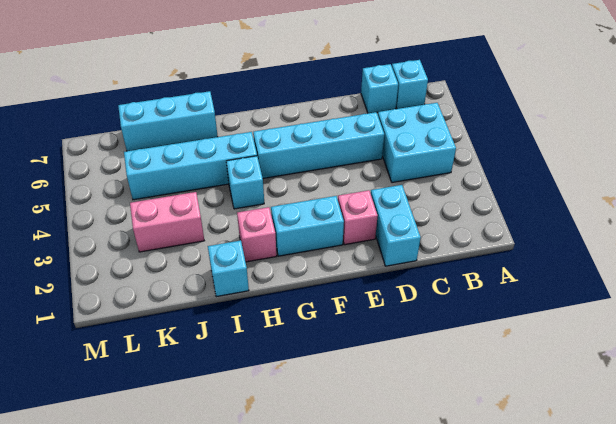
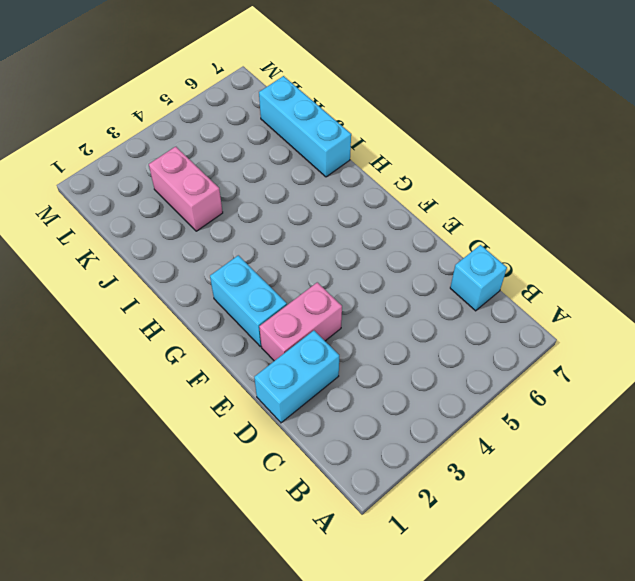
pink brick E2:E3 level 1 -> pink brick E2 level 1
none -> cyan brick B4:C5 level 1
none -> cyan brick B7 level 1
none -> cyan brick D5:G5 level 1

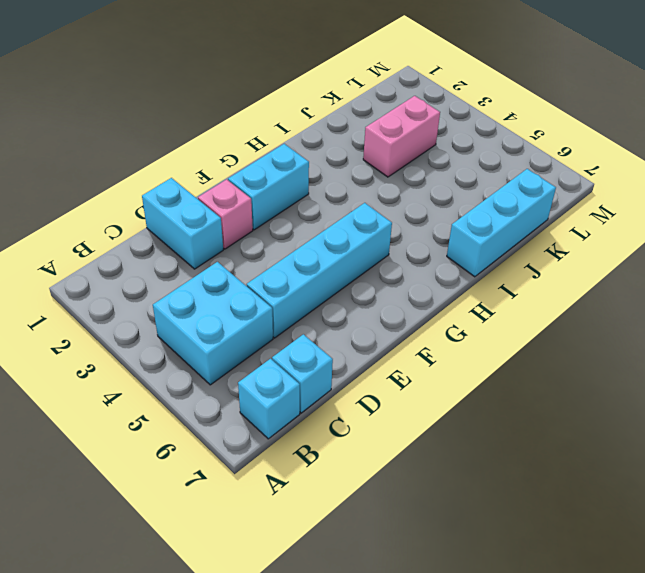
none -> pink brick H2 level 1
none -> cyan brick H4 level 1
none -> cyan brick H5:K5 level 1

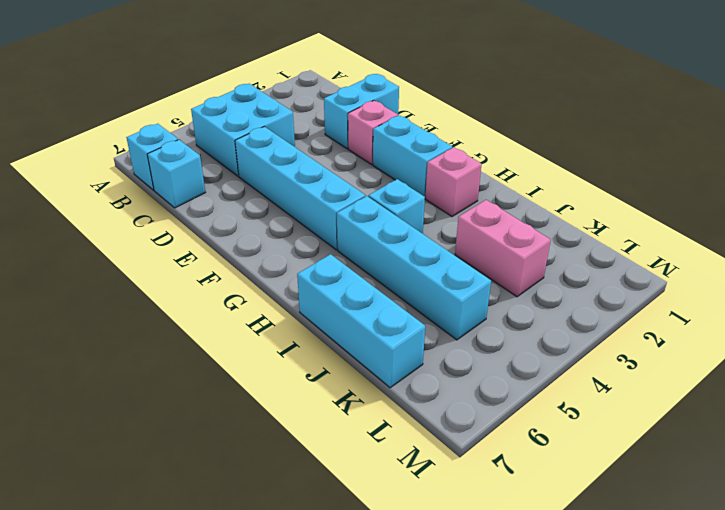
none -> cyan brick I1 level 1

